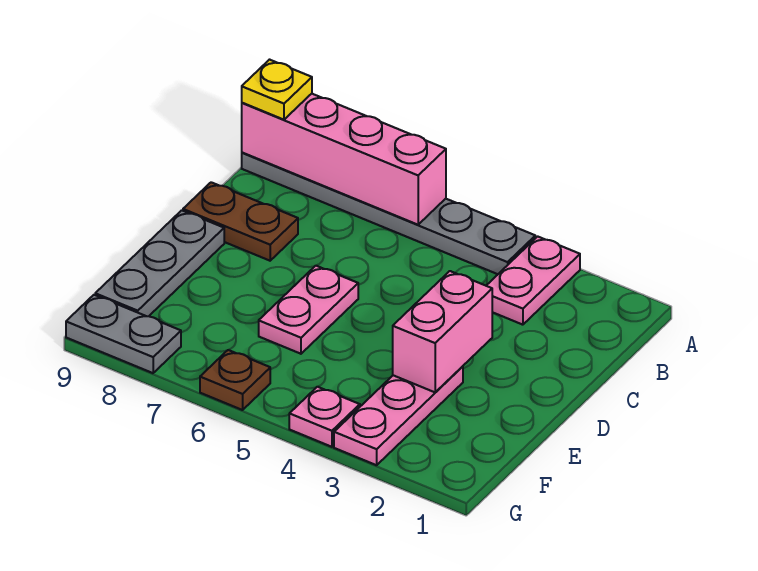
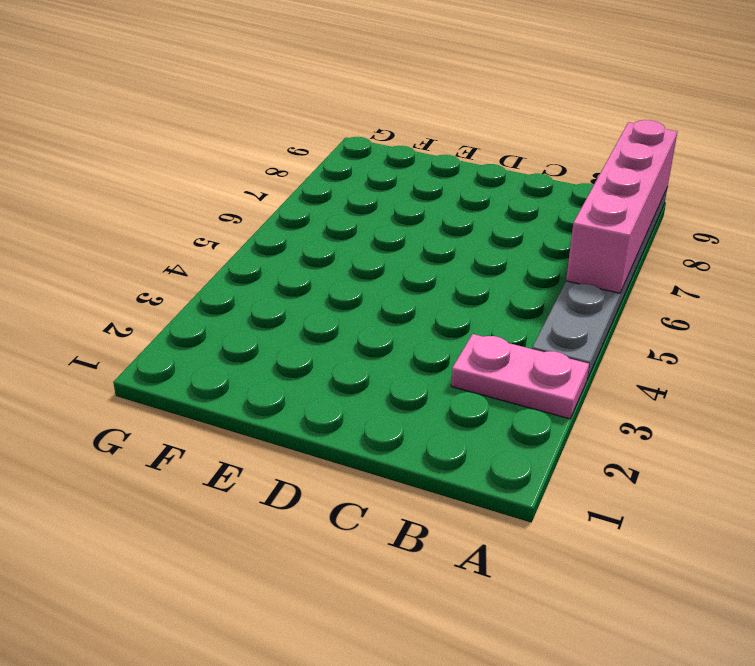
none -> brown plate C8:C9 level 1
none -> pink plate D6:E6 level 1
none -> grey plate D9:F9 level 1

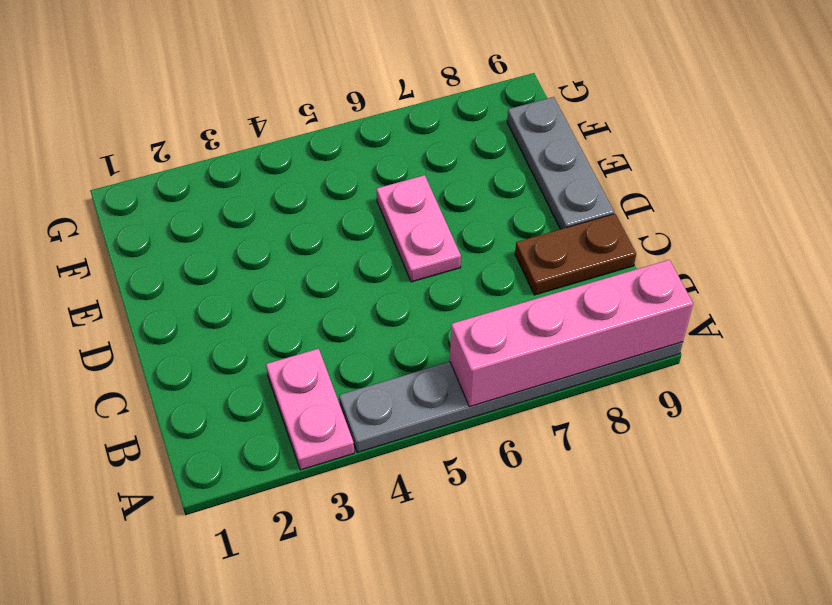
none -> pink plate E3:G3 level 1
none -> pink plate G4 level 1
none -> brown plate G6 level 1

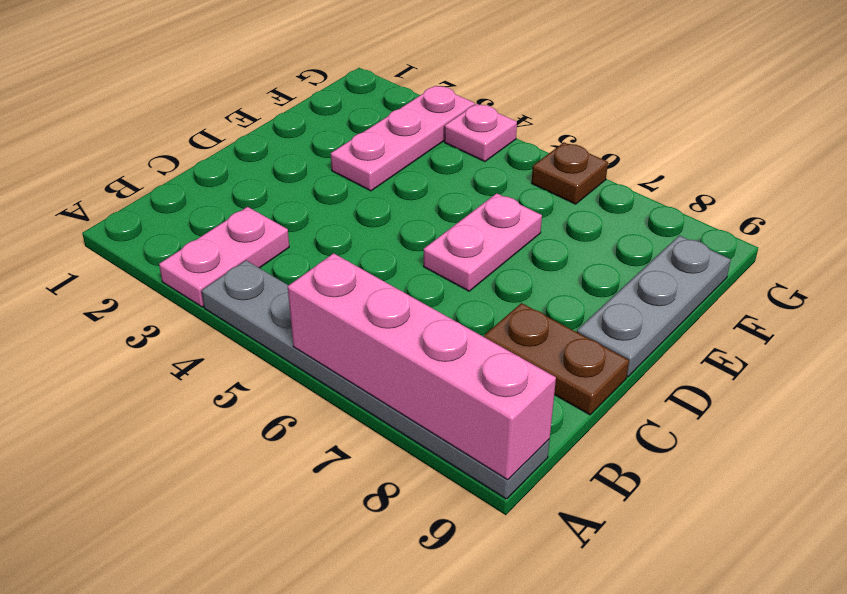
none -> grey plate G8:G9 level 1
none -> pink brick D3:E3 level 2
none -> yellow plate A9 level 3

